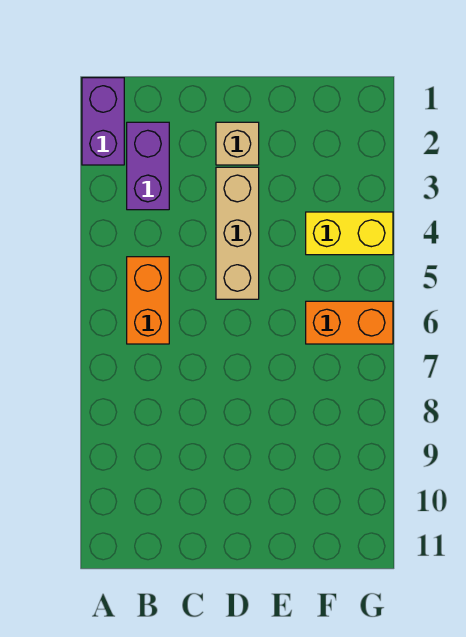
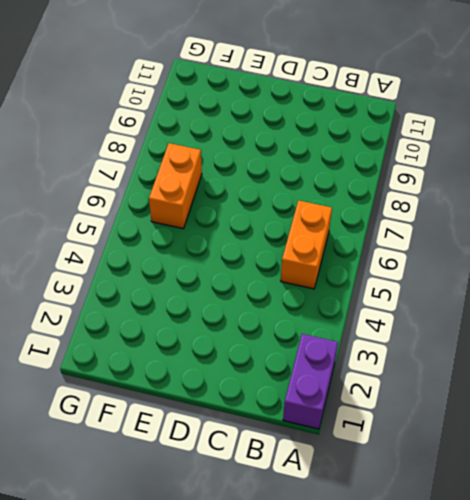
orange brick F6:F7 level 1 -> orange brick F6:G6 level 1
none -> purple brick B2:B3 level 1
none -> tan brick D2 level 1

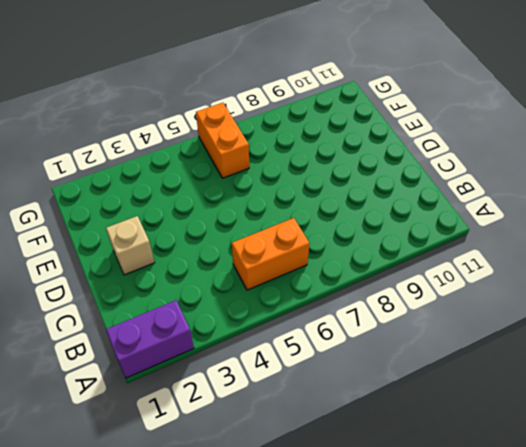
none -> purple brick B2:B3 level 1
none -> tan brick D3:D5 level 1

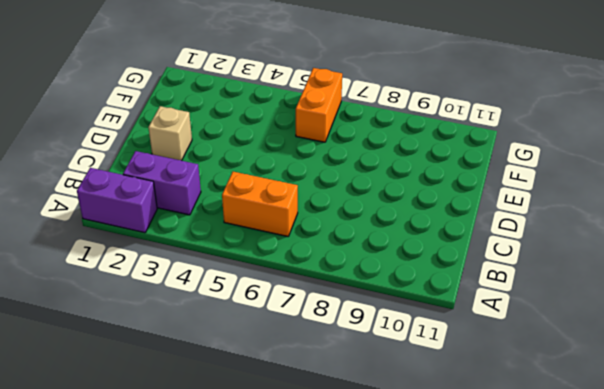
none -> tan brick D3:D5 level 1
none -> yellow brick F4:G4 level 1

